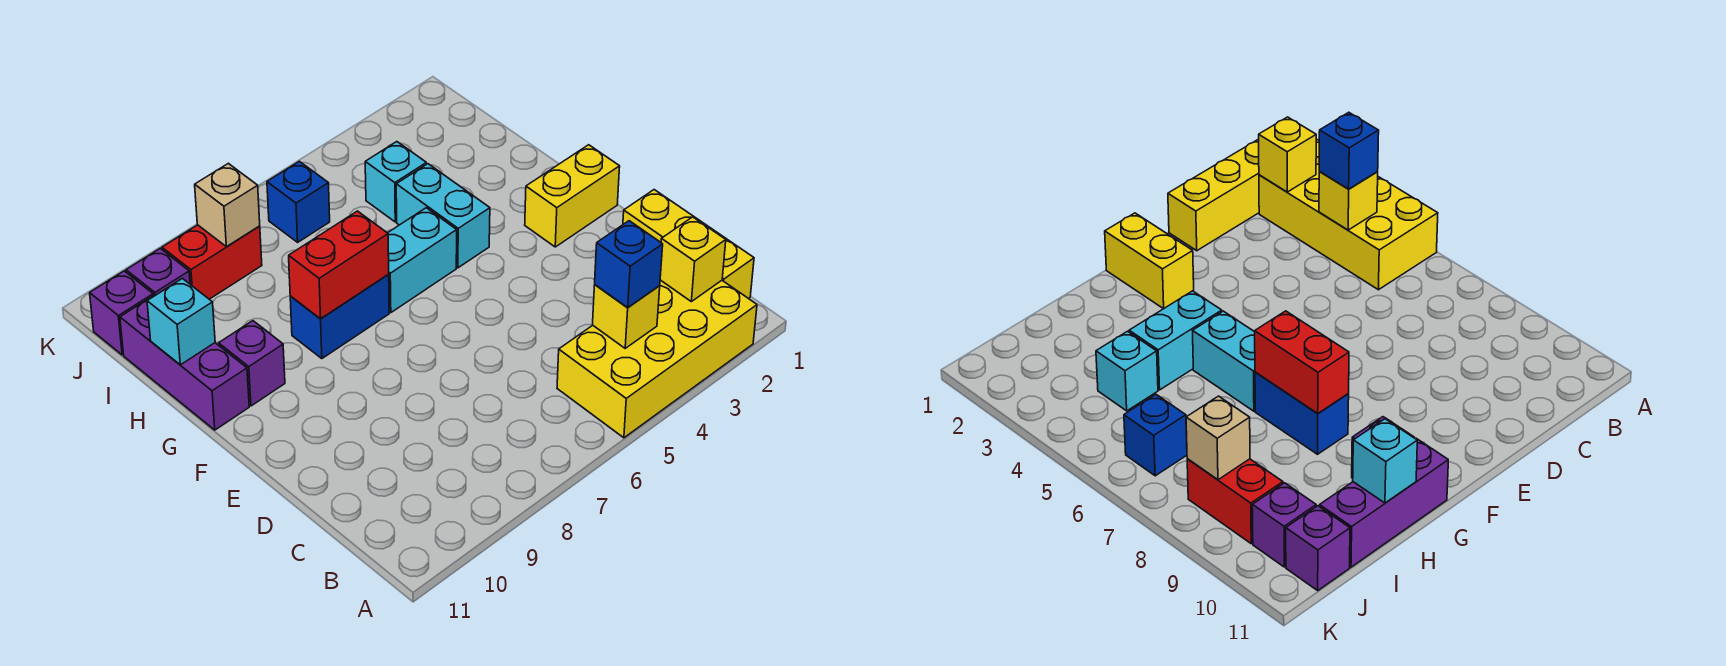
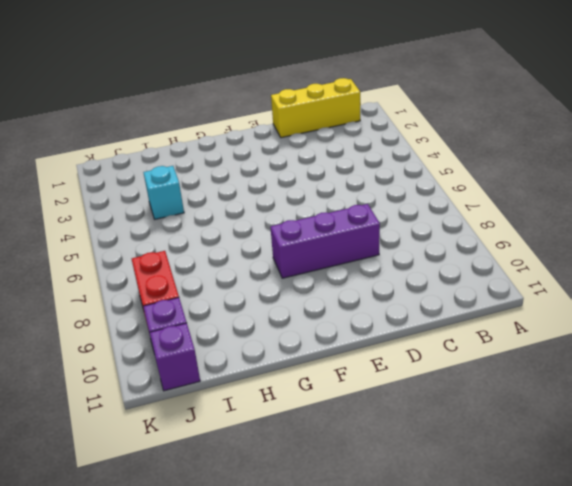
purple brick D8:F8 level 1 -> purple brick G11:I11 level 1
none -> yellow brick A2:B5 level 1
none -> yellow brick F1:F2 level 1
none -> cyan brick G4:H4 level 1

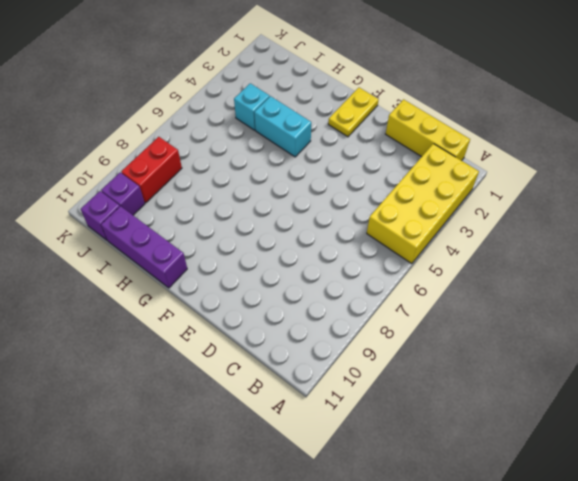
yellow plate F1:F2 level 1 -> yellow brick F1:F2 level 1
none -> cyan brick G5:G6 level 1
none -> blue brick G7:G8 level 1
none -> purple brick G10 level 1

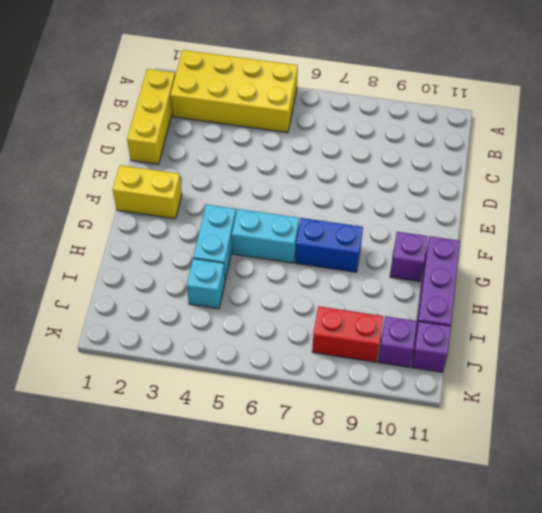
none -> blue brick J6 level 1
none -> yellow brick B2 level 2
none -> yellow brick B4 level 2

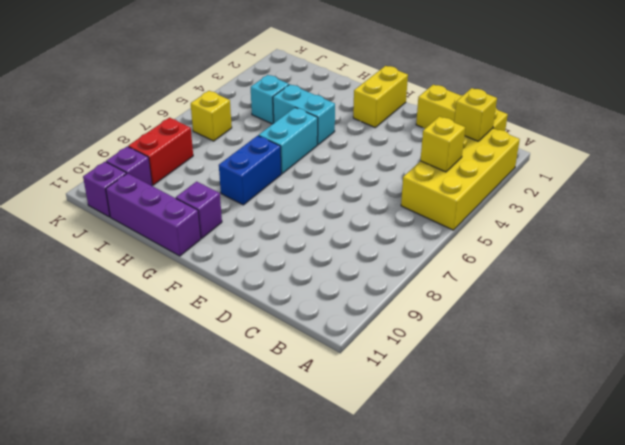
yellow brick J6 level 1 -> blue brick J6 level 1
none -> red brick G7:G8 level 2
none -> cyan brick H11 level 2
none -> tan brick J8 level 2

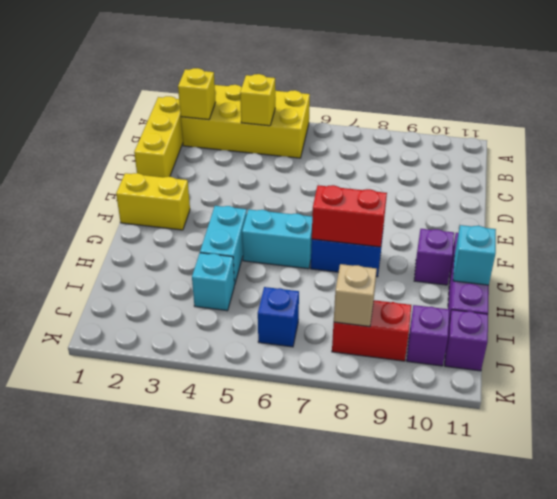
none -> blue brick B4 level 3

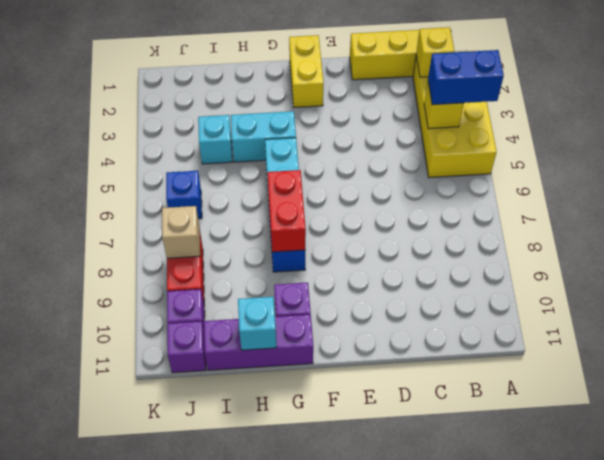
blue brick A4:B4 level 3 -> blue brick B4 level 3

